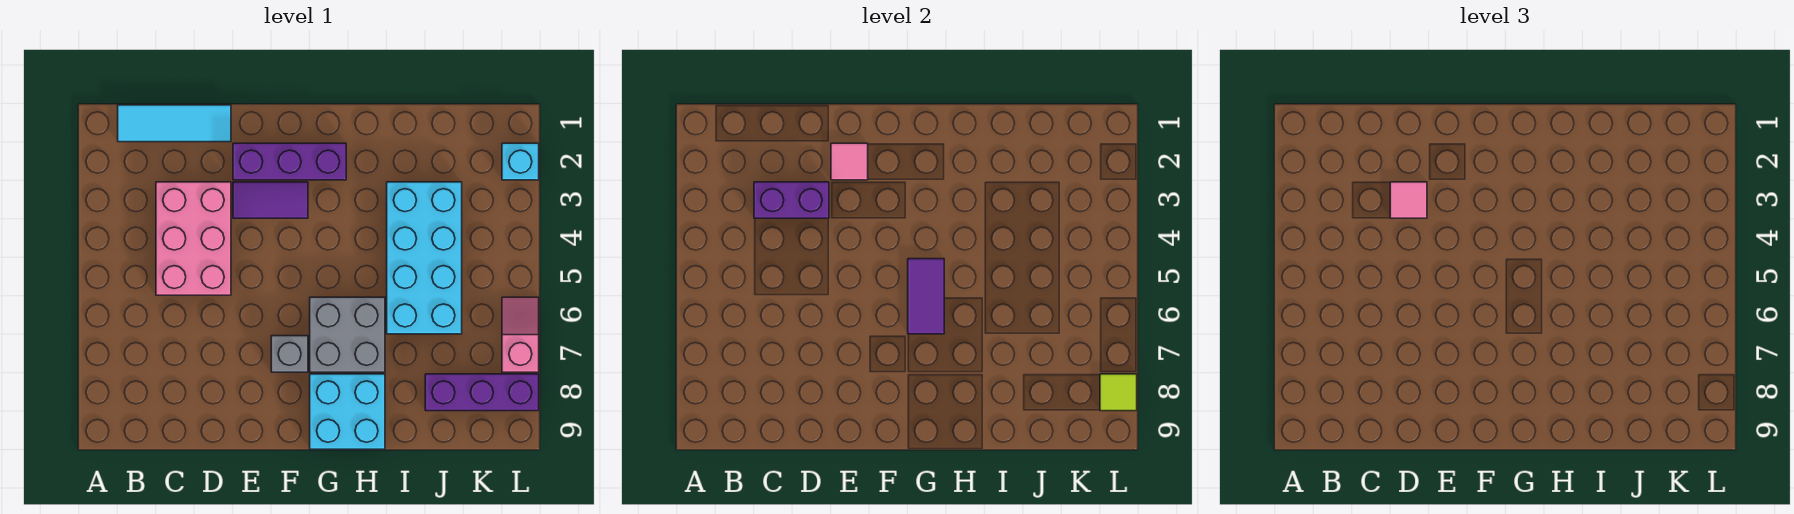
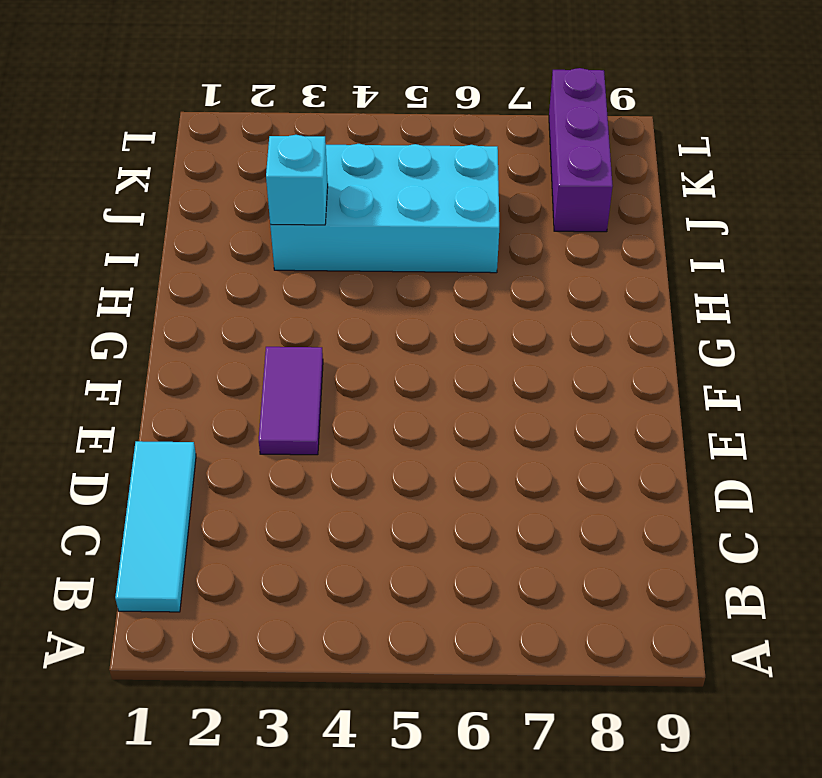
cyan brick I3 level 2 -> cyan brick L2 level 1
none -> pink brick C3:D5 level 1
none -> purple brick E2:G2 level 1
none -> grey brick F7 level 1

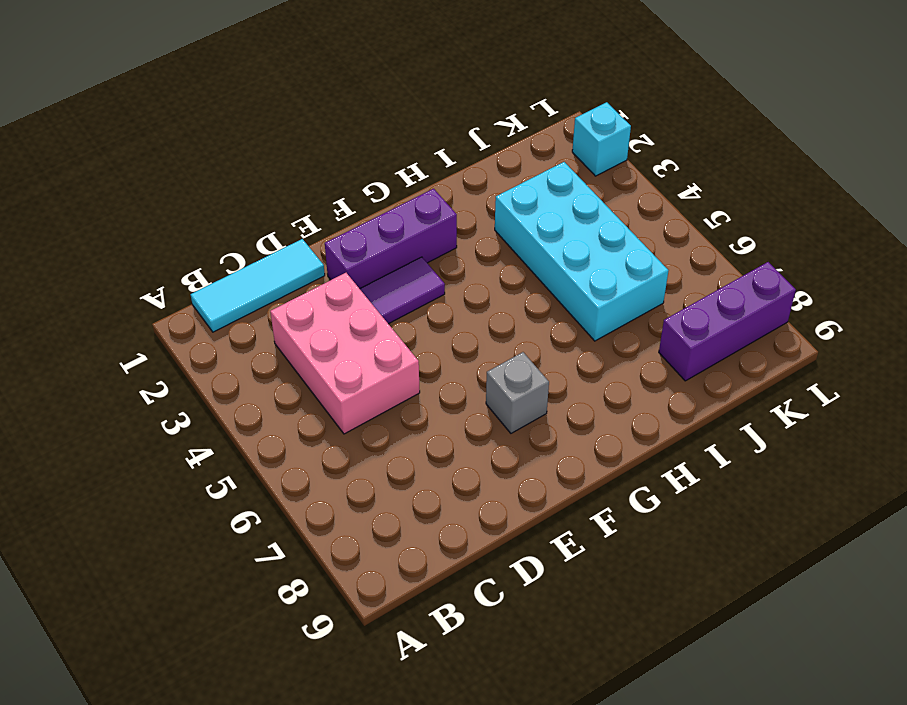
none -> grey brick G6:H7 level 1
none -> cyan brick G8:H9 level 1
none -> pink slope L6:L7 level 1 top 7

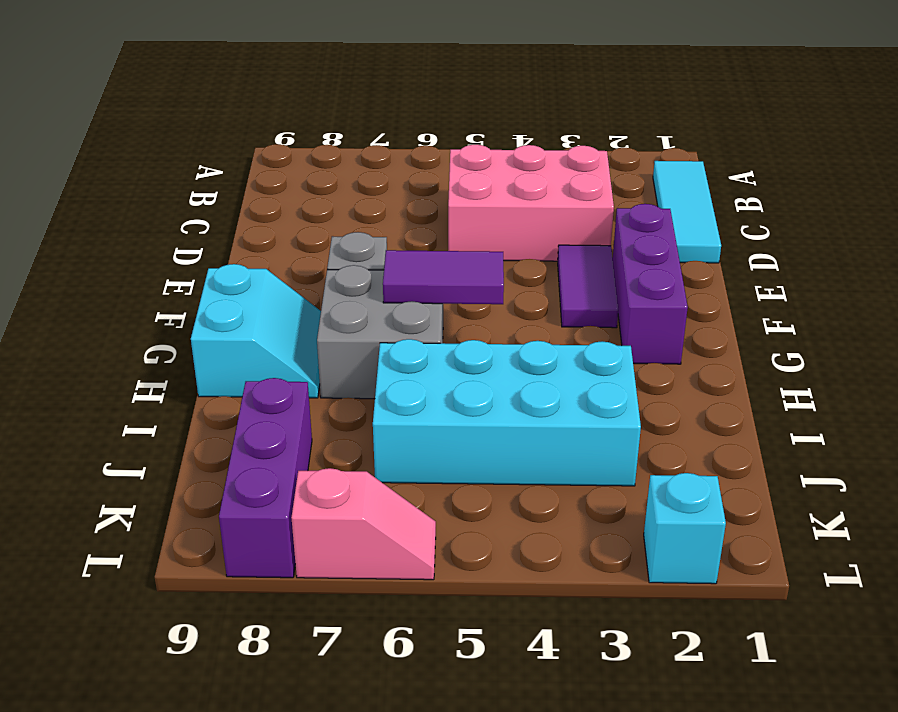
cyan slope G8:H9 level 1 top 9 -> cyan brick G8:H9 level 1
none -> purple brick C3:D3 level 2
none -> pink tile E2 level 2
none -> lime tile L8 level 2

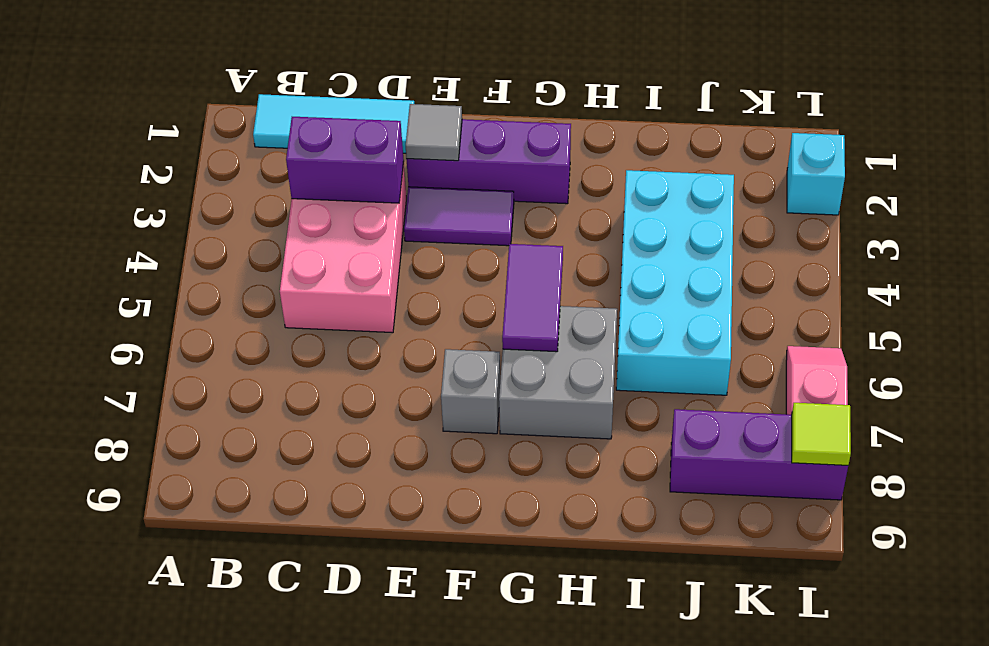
grey tile E2 level 2 -> pink tile E2 level 2
none -> cyan brick G8:H9 level 1
none -> pink tile D3 level 3

